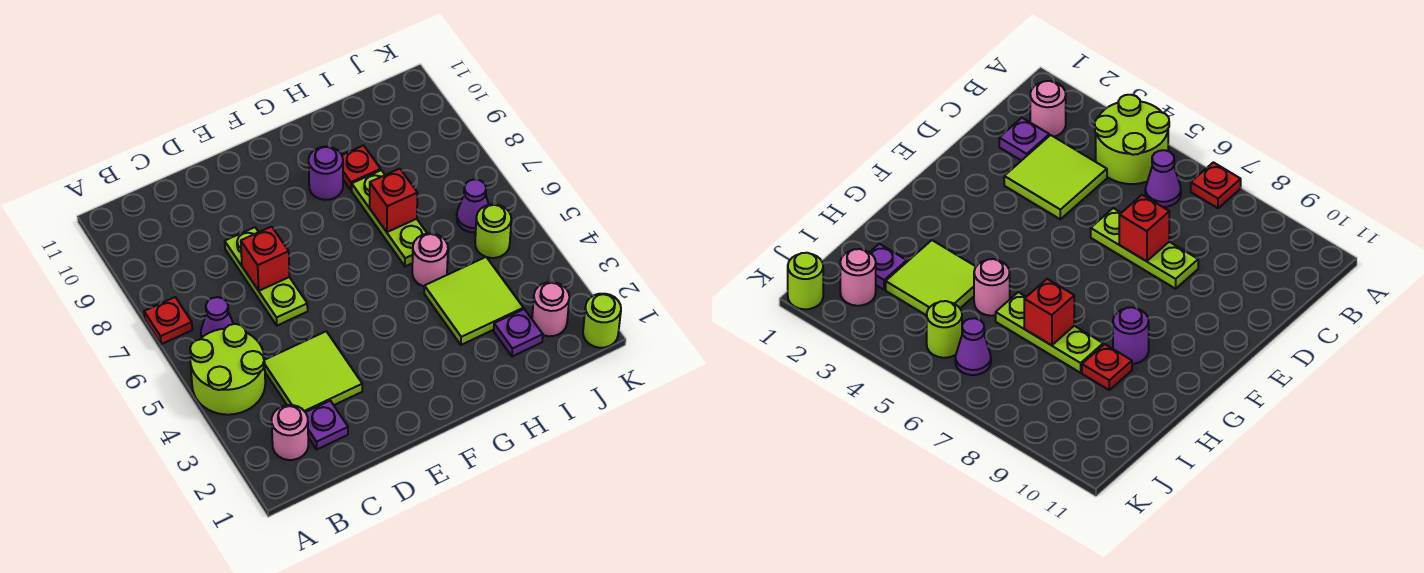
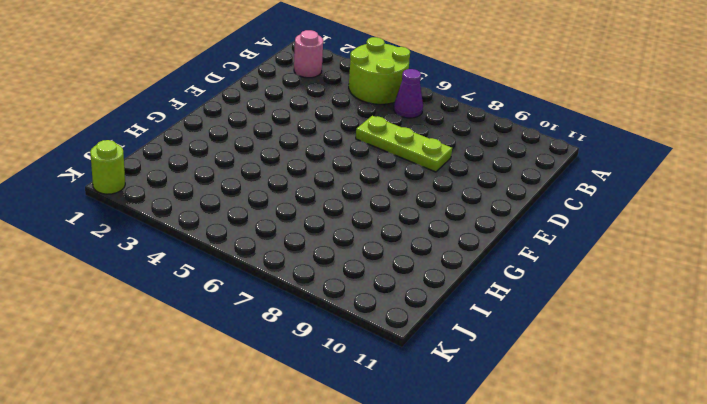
none -> red plate A7 level 1
none -> purple plate C2 level 1
none -> lime tile C3:D4 level 1

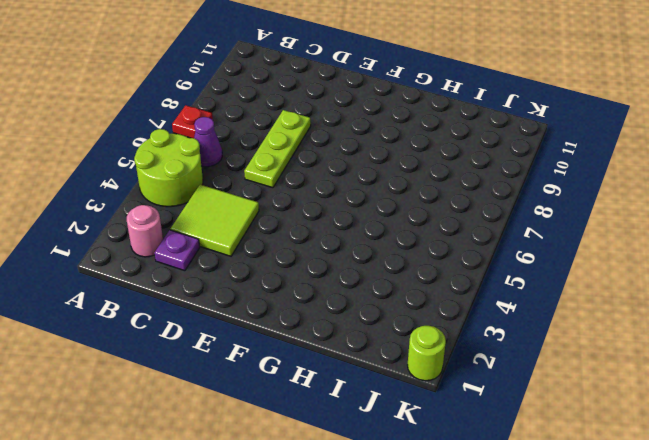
none -> purple round brick G9 level 1
none -> lime tile H3:I4 level 1
none -> pink round brick H5 level 1

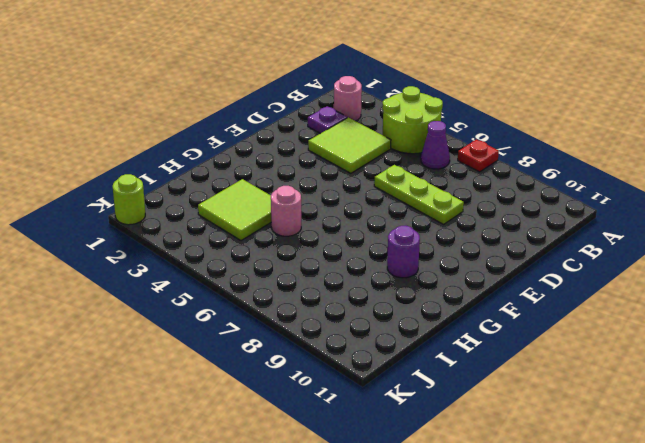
none -> lime plate H6:H8 level 1
none -> red plate H9 level 1
none -> purple plate I2 level 1

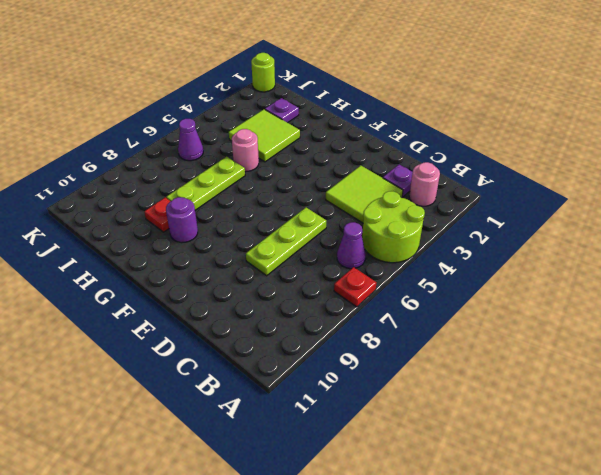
none -> pink round brick J2 level 1
none -> lime round brick J5 level 1
none -> red brick D7 level 2

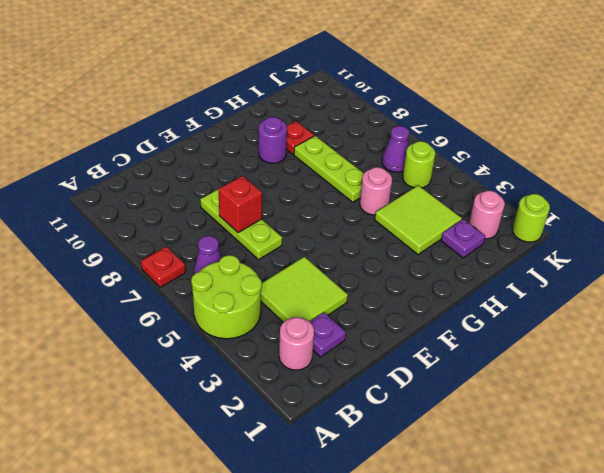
none -> red brick H7 level 2

